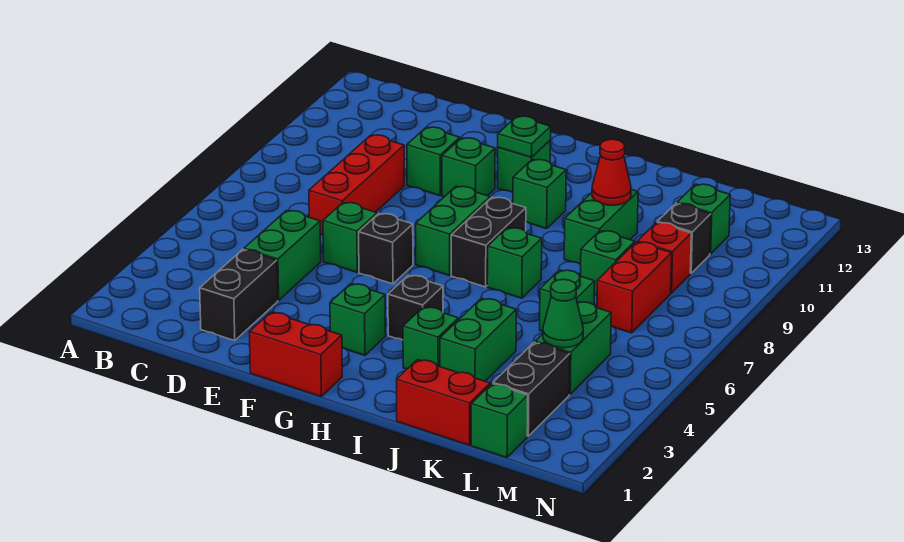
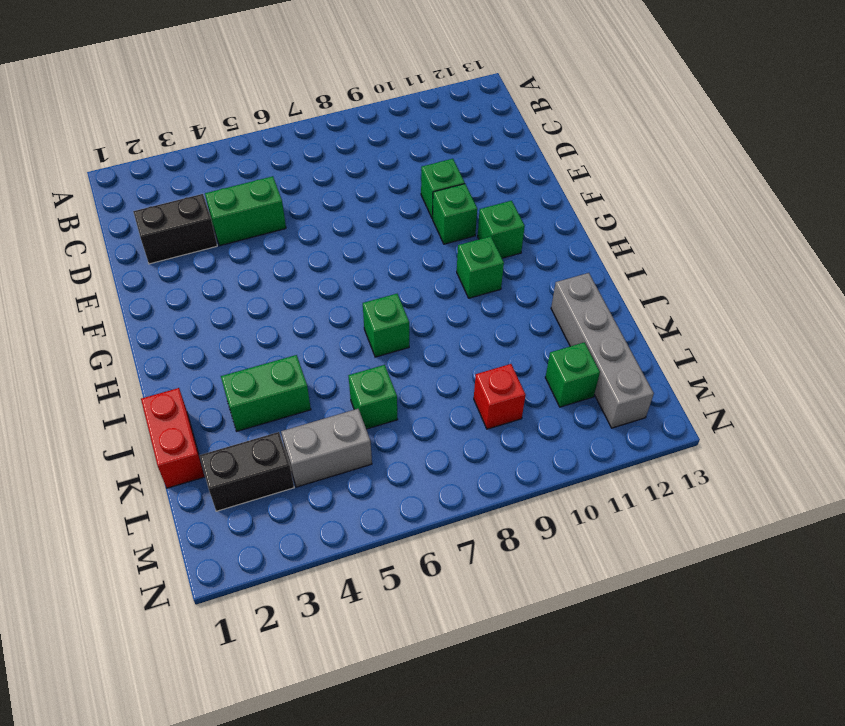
grey brick J12:M12 level 1 -> none
grey brick L4:L5 level 1 -> green brick L4:L5 level 1
none -> red brick D7:D9 level 1
none -> green brick E6 level 1
none -> red brick F1:G1 level 1
none -> black brick F6 level 1

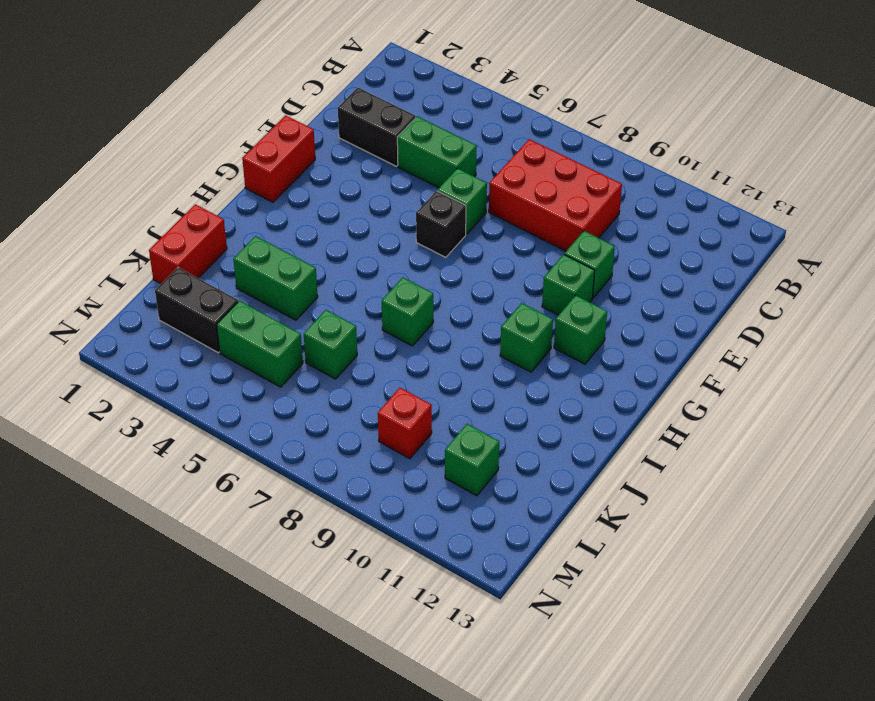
red brick C7:D9 level 1 -> red brick D7:D9 level 1
none -> green brick G3 level 1
none -> green brick G7:G8 level 1
none -> black brick H4 level 1
none -> black brick H7:H8 level 1

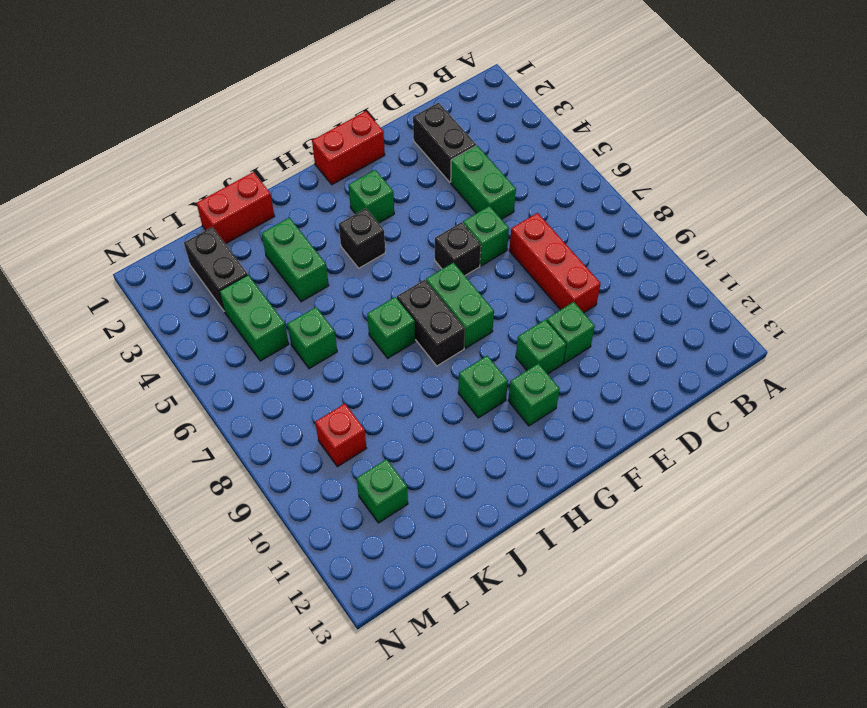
none -> green brick I3 level 1
none -> green brick J9:J10 level 1
none -> green brick K8 level 1
none -> green brick L1 level 1

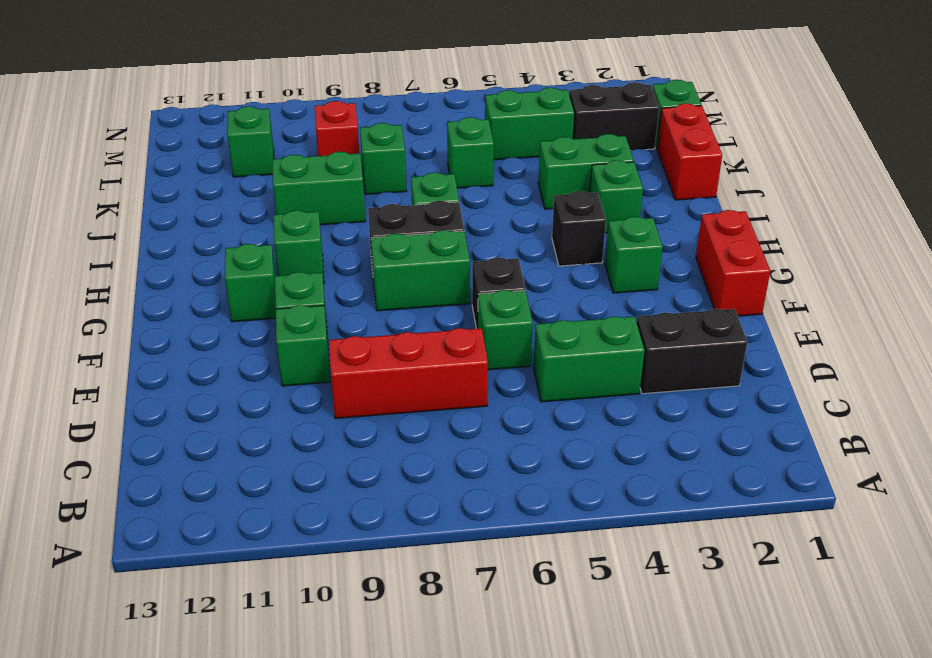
none -> red brick L7:L8 level 1
none -> black brick L10 level 1
none -> green plate G11 level 2
none -> red cone J10 level 2

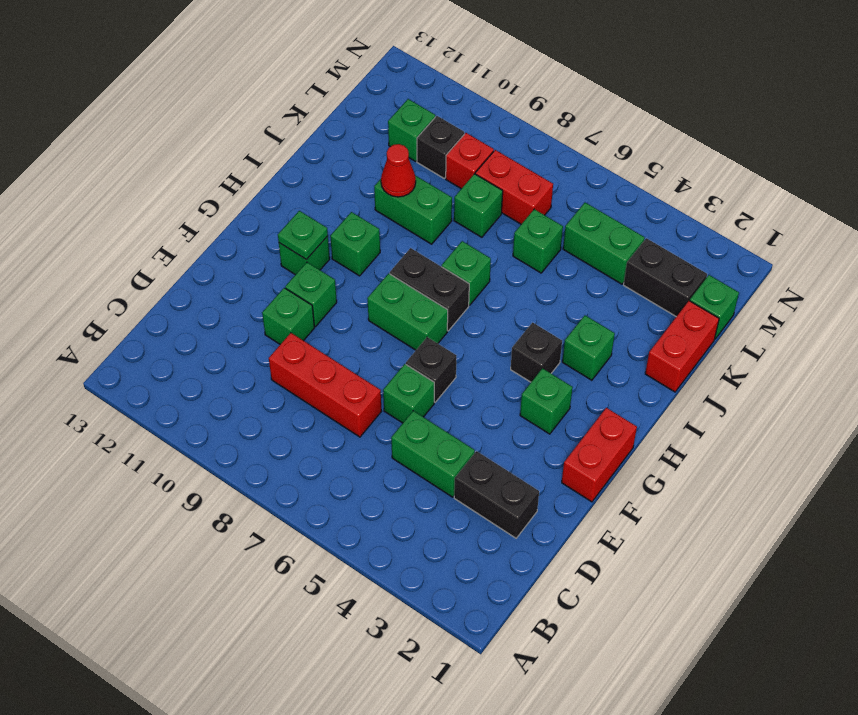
none -> green brick J3:J4 level 1
none -> green cone L4 level 2

